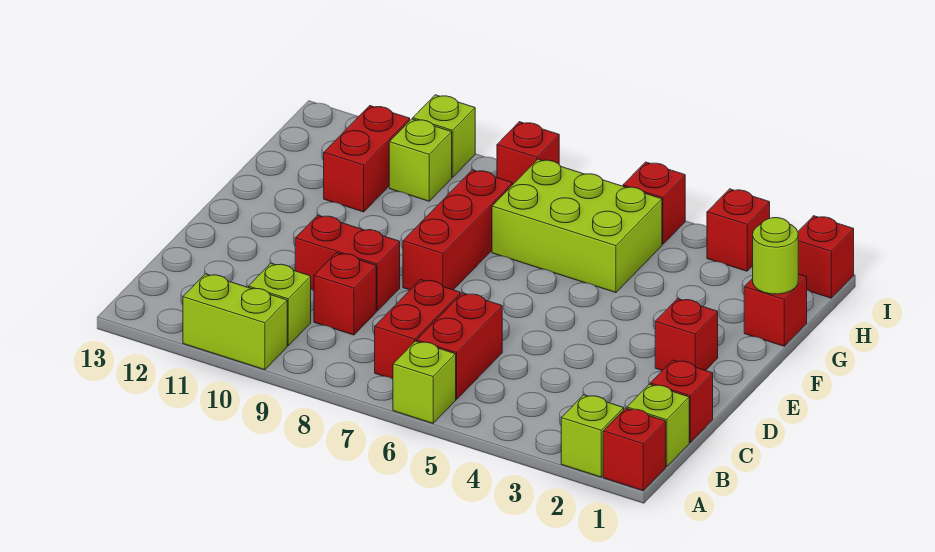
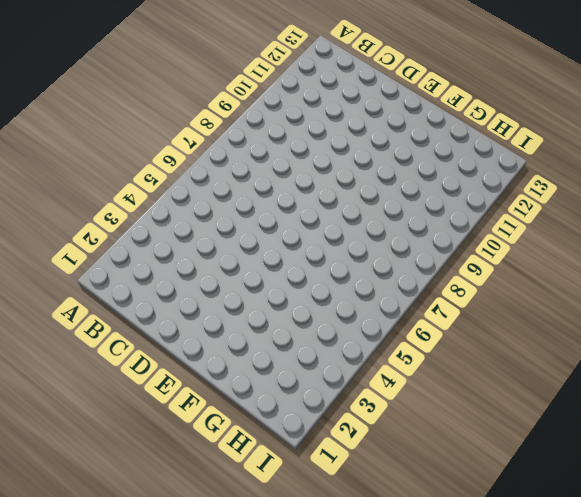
none -> red brick A1 level 1
none -> lime brick A2 level 1
none -> lime brick A6 level 1

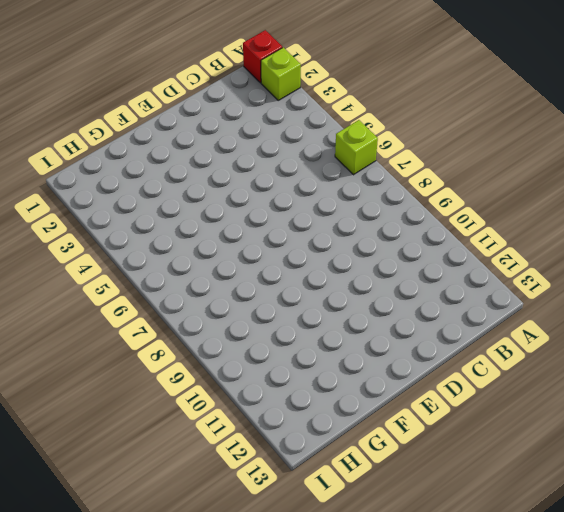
none -> lime brick A10:A11 level 1
none -> lime brick B1 level 1
none -> red brick B6:C6 level 1

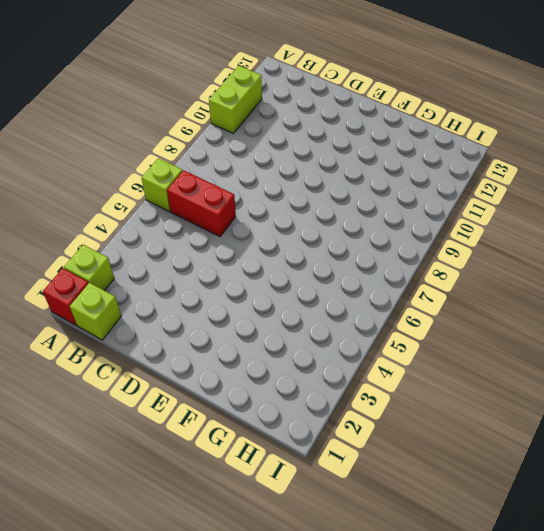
none -> red brick B7:C7 level 1
none -> lime brick B10 level 1
none -> red brick C1 level 1

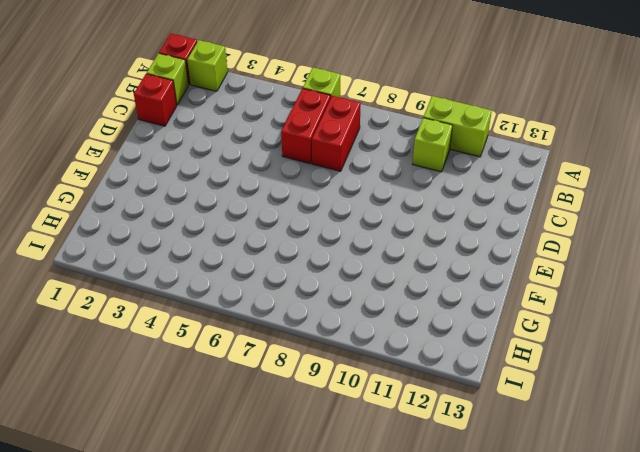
none -> red brick C9 level 1
none -> red brick D9:D10 level 1
none -> red brick E2 level 1

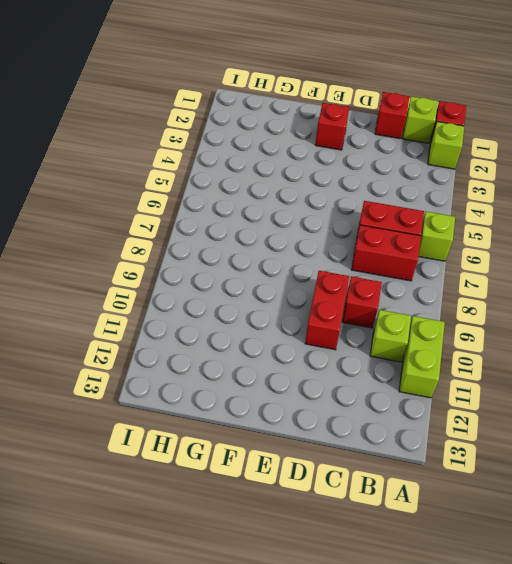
none -> red brick E8:G8 level 1
none -> red brick G1 level 1
none -> lime brick G5:H7 level 1

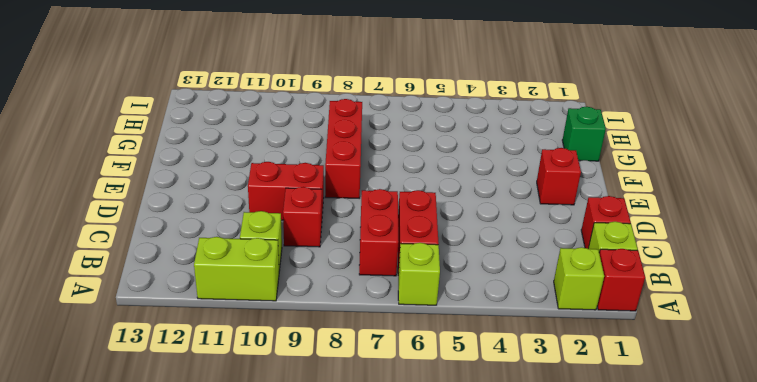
green brick G1 level 1 -> red brick G1 level 1
none -> lime brick G5:H7 level 1
none -> red brick G11:H11 level 1
none -> lime brick H10 level 1

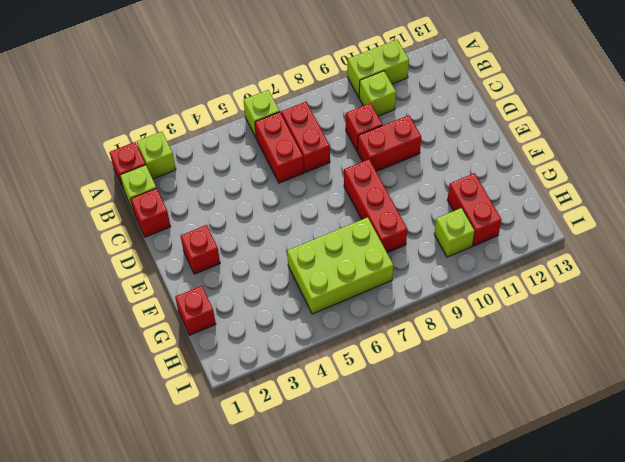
none -> red brick I1 level 1
none -> red brick I3 level 1
none -> red brick I5 level 1

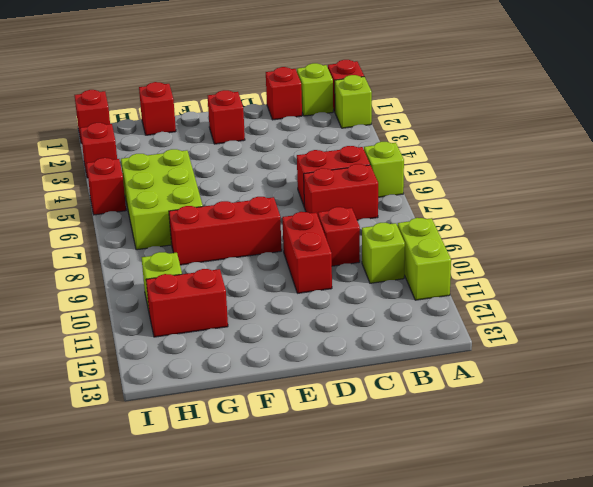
none -> red brick I8 level 1
none -> lime brick I10 level 1
none -> lime round brick G1 level 2

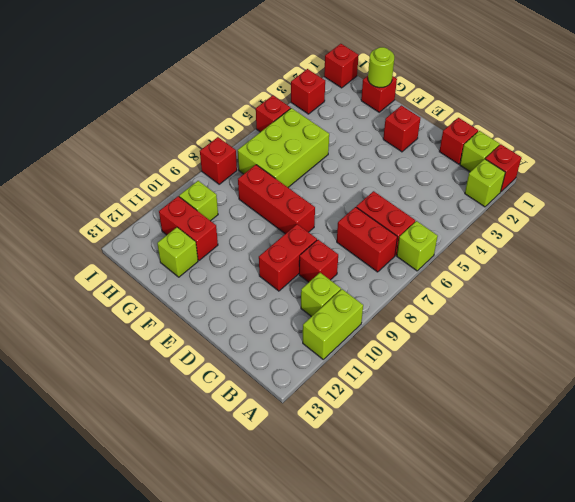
lime brick G12 level 1 -> lime brick I10 level 1

